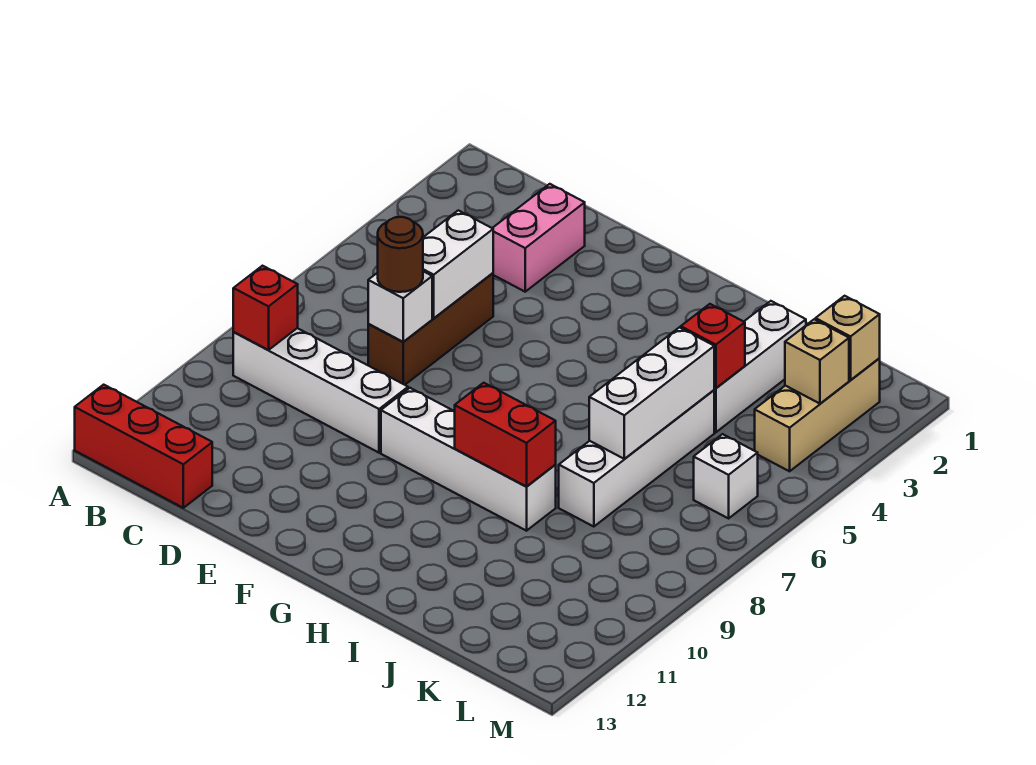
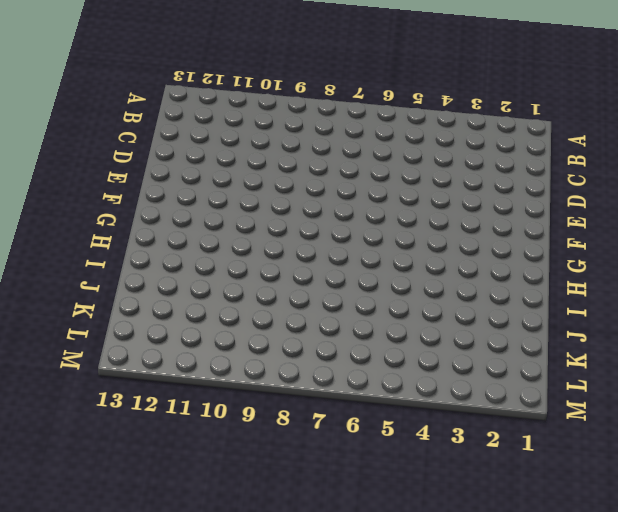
none -> red brick A13:C13 level 1
none -> white brick B9:E9 level 1
none -> pink brick D2:D3 level 1

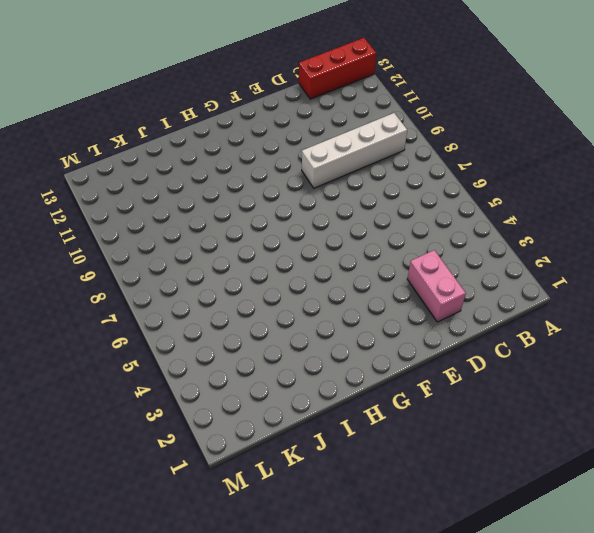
none -> brown brick D5:D7 level 1
none -> white brick F9:I9 level 1
none -> white brick J2:J4 level 1

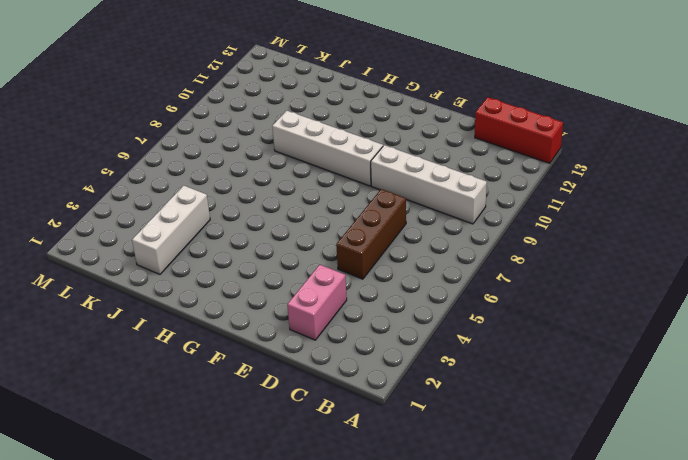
none -> white brick J5:J8 level 1
none -> tan brick L2:L4 level 1
none -> white brick L6 level 1

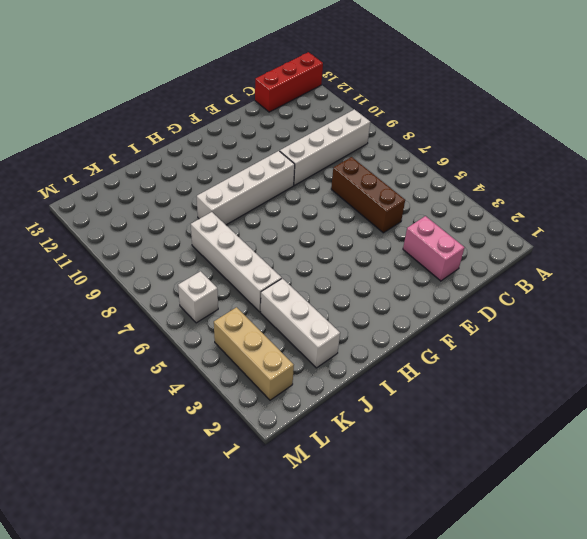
none -> red brick B9 level 2
none -> white brick D5:D6 level 2
none -> white brick D7 level 2

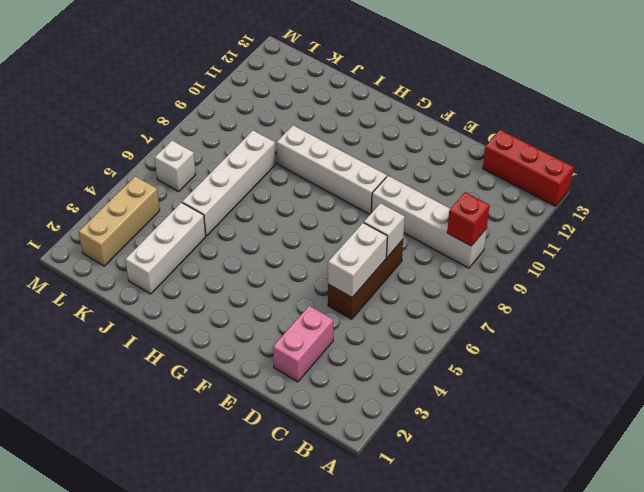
none -> red brick H9:I9 level 2
none -> red brick J4 level 2
none -> white brick J5:J7 level 2

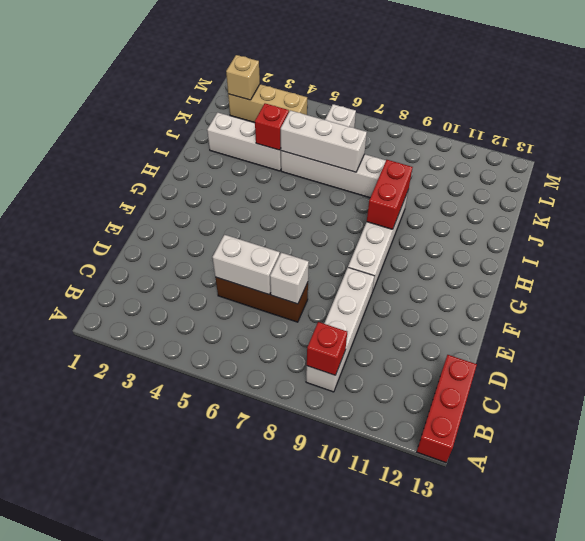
none -> pink brick D2:D3 level 1
none -> tan brick L3 level 2
none -> brown round brick D7 level 3

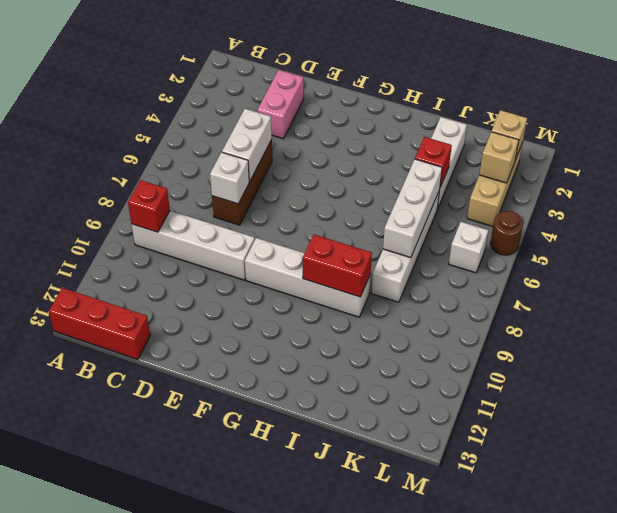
brown round brick M5 level 1 -> brown round brick D7 level 3

